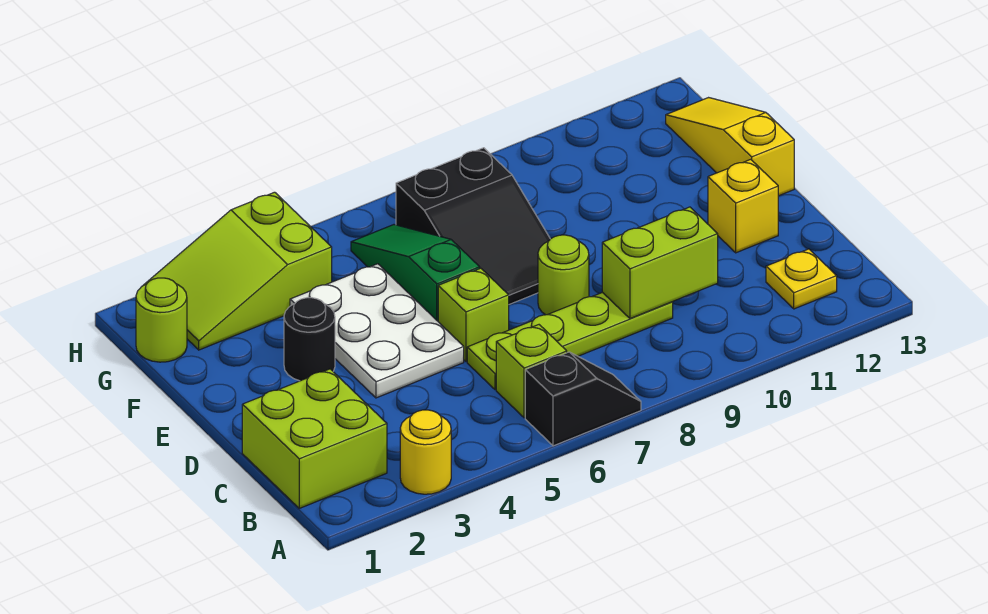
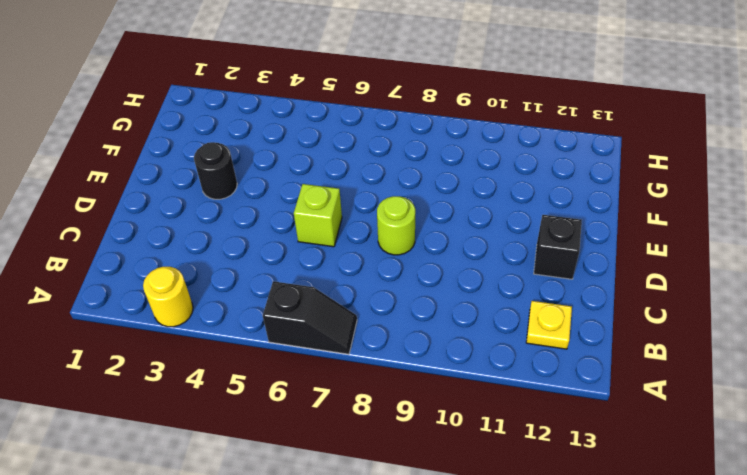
black brick D12 level 1 -> yellow brick D12 level 1
none -> lime brick B1:C2 level 1
none -> lime brick B6 level 1
none -> lime plate C6:C9 level 1

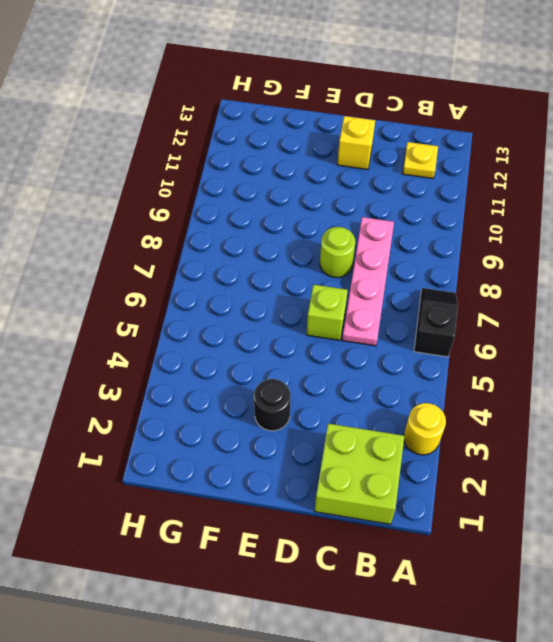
pink plate C6:C9 level 1 -> lime plate C6:C9 level 1
none -> lime brick B6 level 1
none -> white plate D4:F5 level 1
none -> green slope E6:G6 level 1 top E

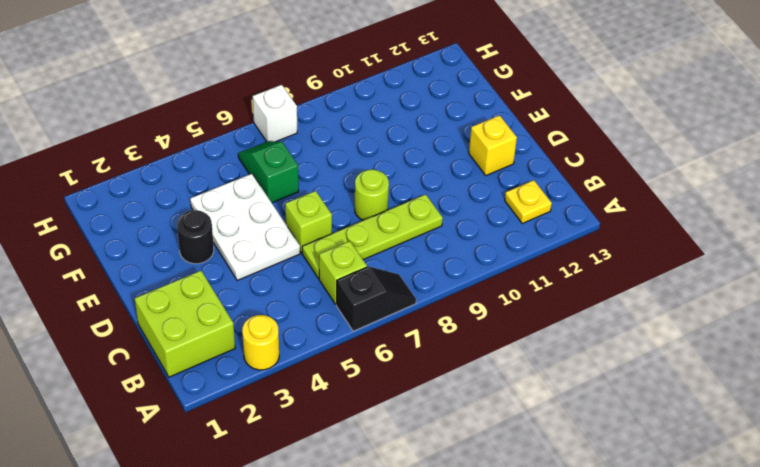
green slope F6:G6 level 1 top F -> green slope E6:G6 level 1 top E
white brick H7 level 1 -> none
none -> black slope E7:G8 level 1 top G
none -> yellow slope E13:G13 level 1 top E
none -> lime round brick G1 level 1

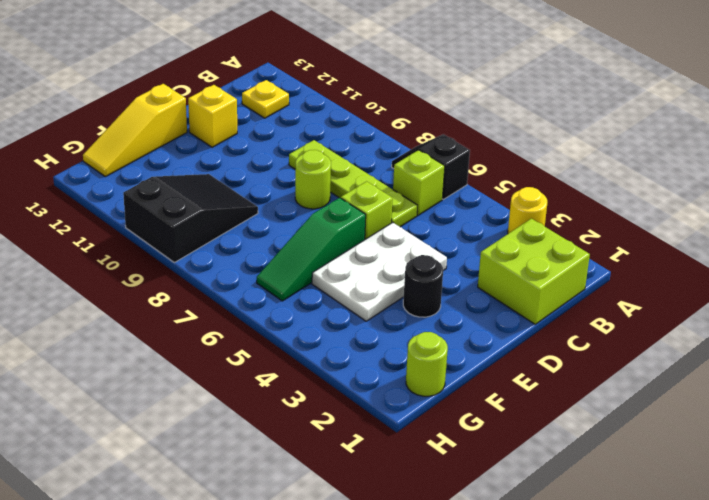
black slope F9:H10 level 1 top H -> black slope E7:G8 level 1 top G
none -> lime slope G2:H4 level 1 top 4
none -> lime brick C9:C10 level 2

